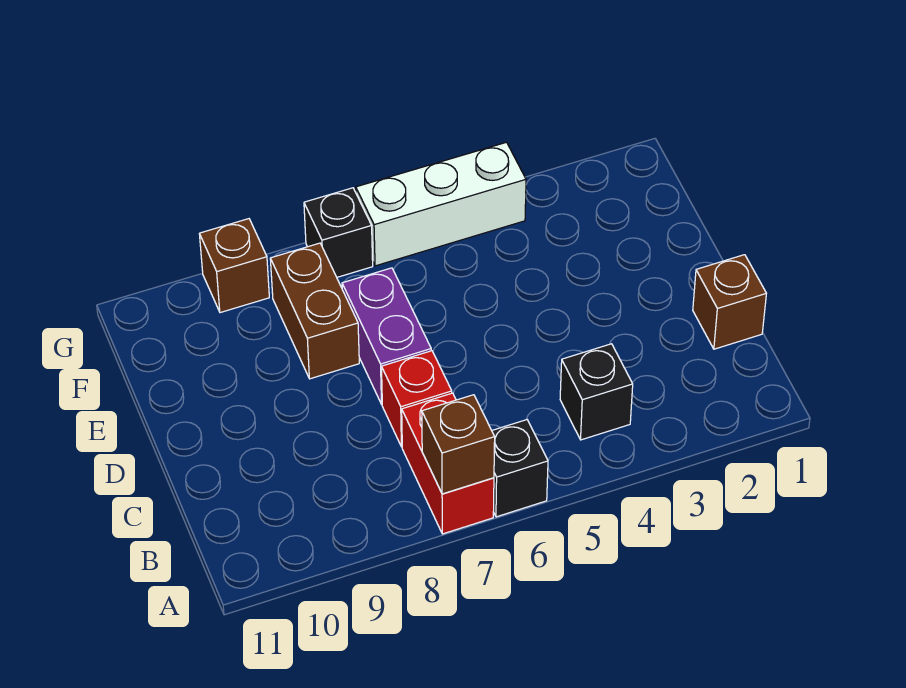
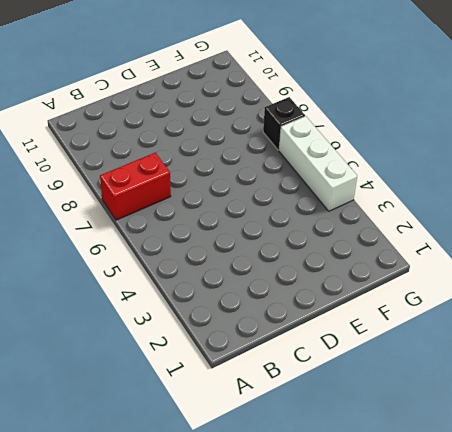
none -> black brick A6 level 1
none -> black brick B4 level 1

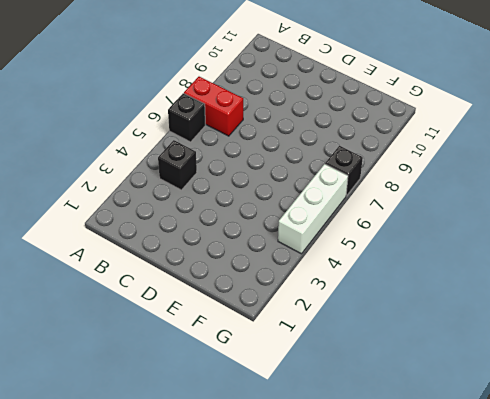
none -> brown brick C1 level 1
none -> red brick C7 level 1

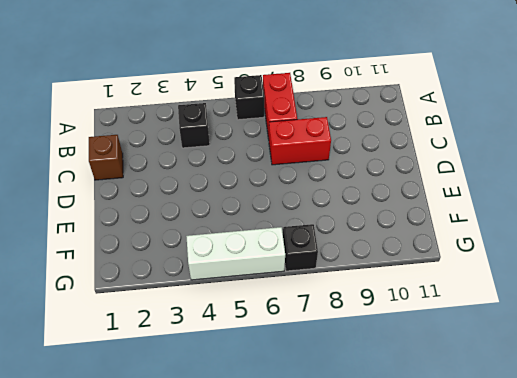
red brick C7:C8 level 1 -> red brick C7 level 1
none -> purple brick D7:E7 level 1
none -> brown brick E8:F8 level 1

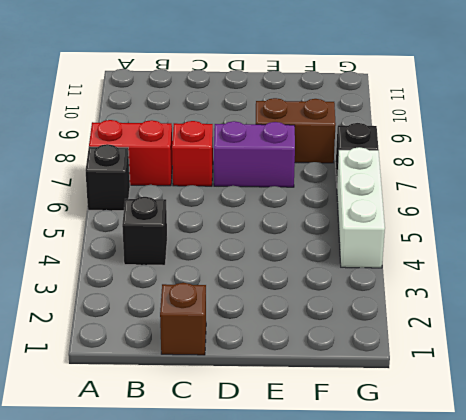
none -> brown brick G9 level 1
none -> brown brick A7 level 2

